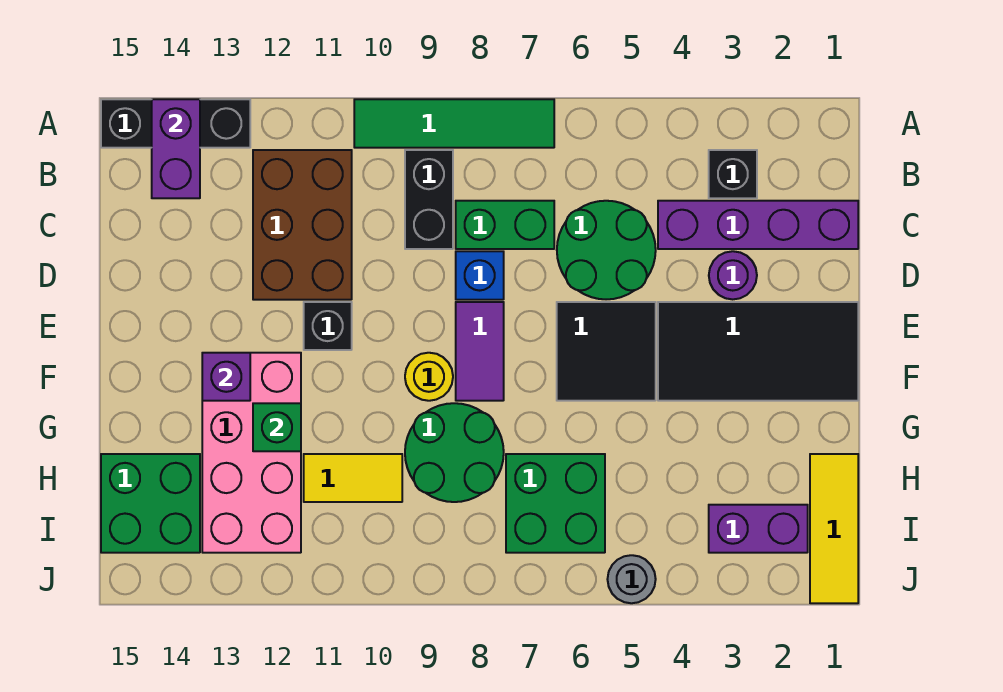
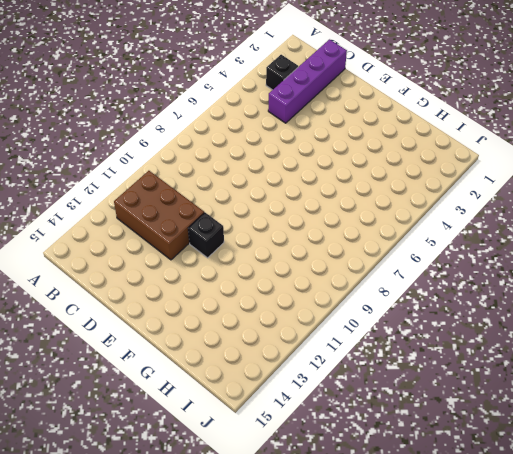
none -> green tile A7:A10 level 1
none -> black brick A13:A15 level 1
none -> black brick B9:C9 level 1

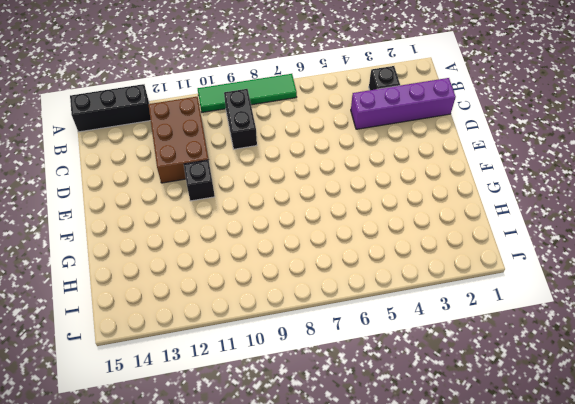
none -> green round brick C5:D6 level 1
none -> green brick C7:C8 level 1
none -> purple round brick D3 level 1

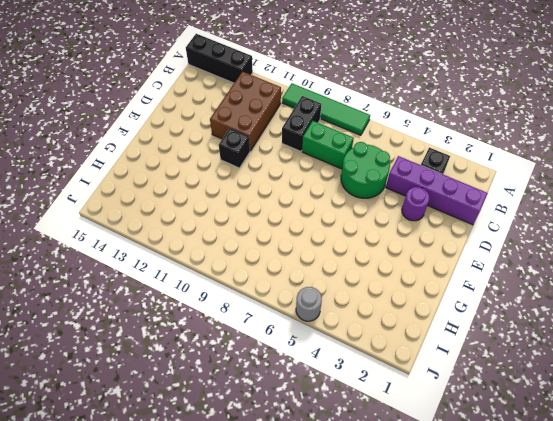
none -> blue brick D8 level 1
none -> black tile E1:F4 level 1
none -> black tile E5:F6 level 1

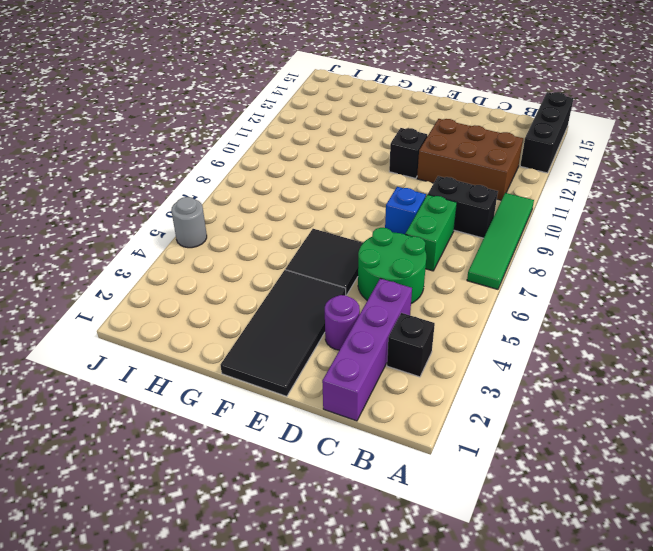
none -> purple tile E8:F8 level 1
none -> yellow round brick F9 level 1
none -> pink brick F12:I13 level 1

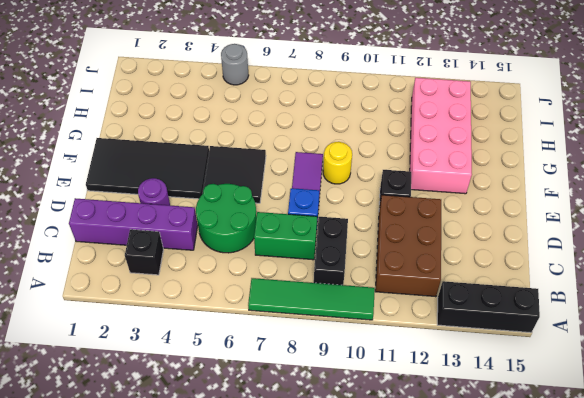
none -> green round brick G8:H9 level 1
none -> yellow tile H1:J1 level 1
none -> green brick H6:I7 level 1

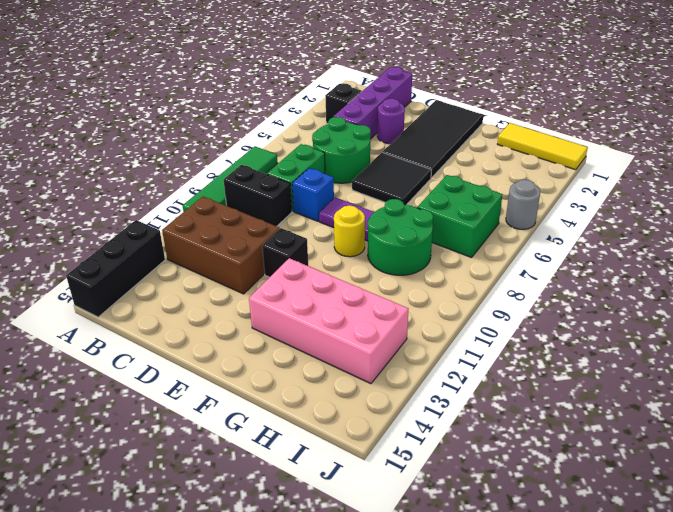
none -> yellow tile H10:H11 level 1
none -> green brick H14:I15 level 1
none -> purple brick I2:I3 level 1

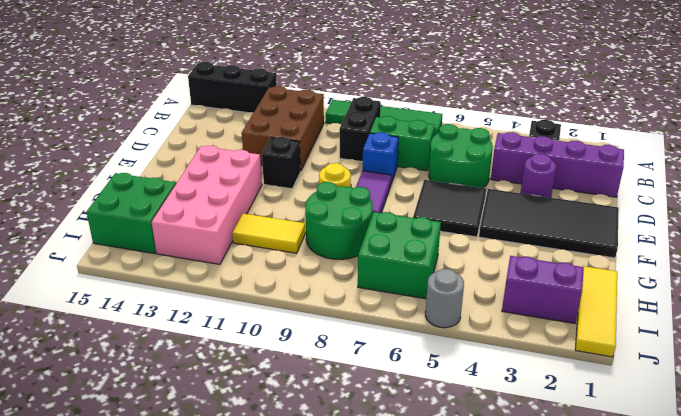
none -> purple brick A14:B14 level 2
none -> purple brick F13 level 2
none -> green brick G12 level 2

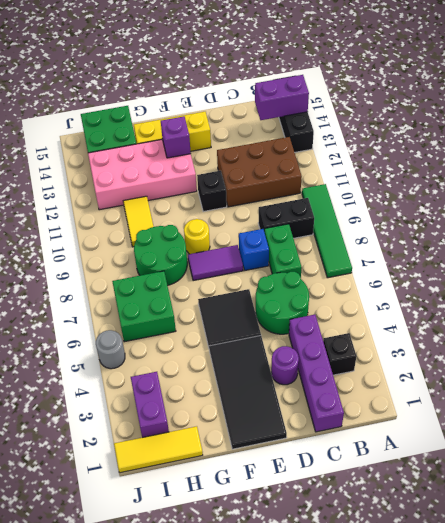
yellow brick E14:G14 level 1 -> none
none -> green brick G12 level 2

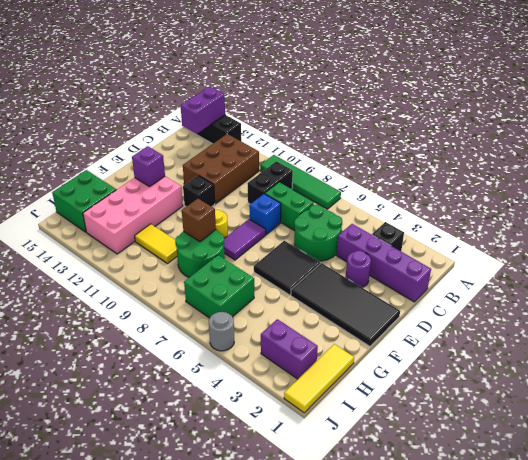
brown brick G9 level 2 -> none
none -> green brick G12 level 2

